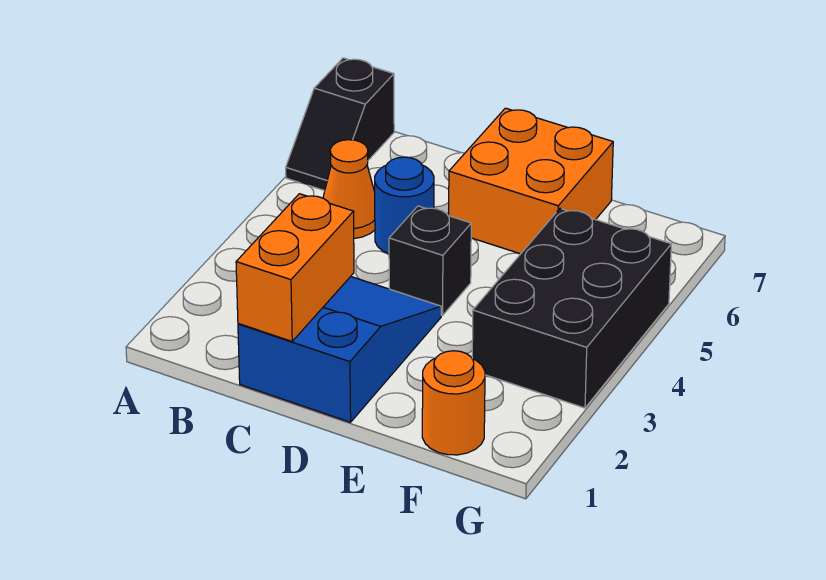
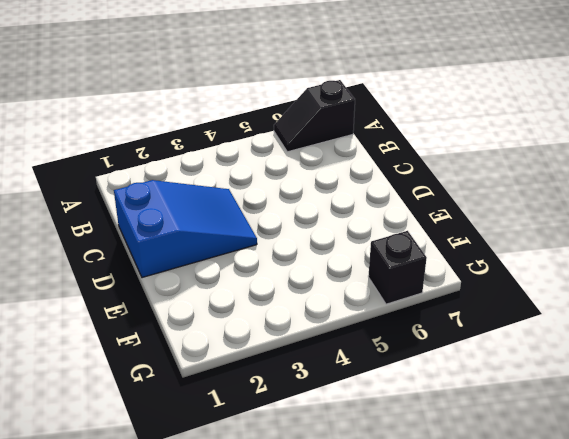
black brick G6 level 1 -> black brick D4 level 1
none -> orange cone B5 level 1
none -> blue round brick C5 level 1

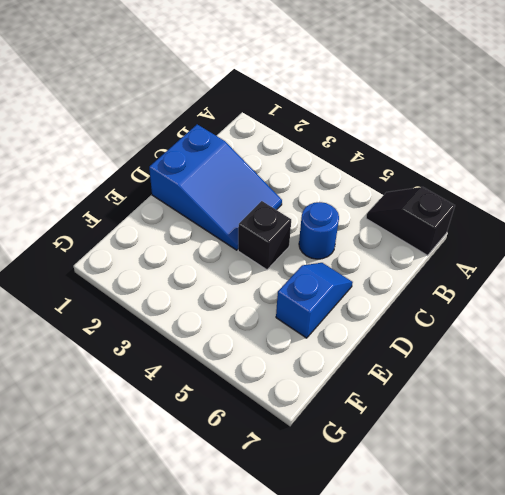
blue slope D6:E6 level 1 top E -> orange brick D6:E7 level 1
none -> orange cone B5 level 1
none -> orange round brick F1 level 1

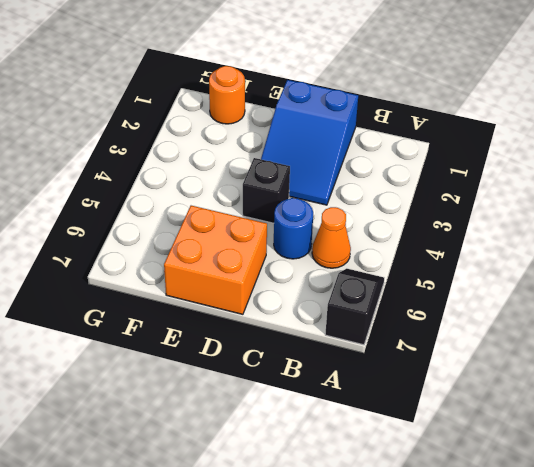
none -> black brick F3:G5 level 1
none -> orange brick C1:C2 level 2

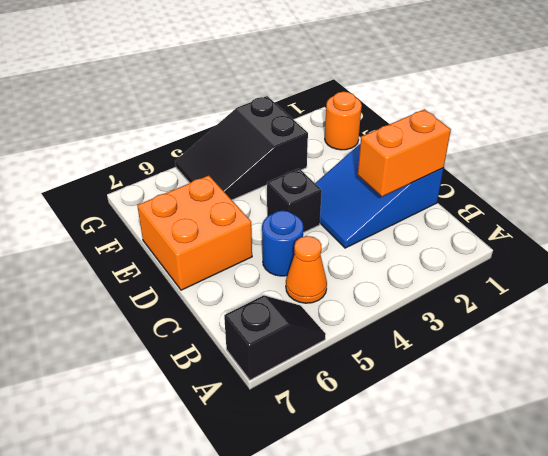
black slope F3:G5 level 1 top 3 -> black brick F3:G5 level 1

